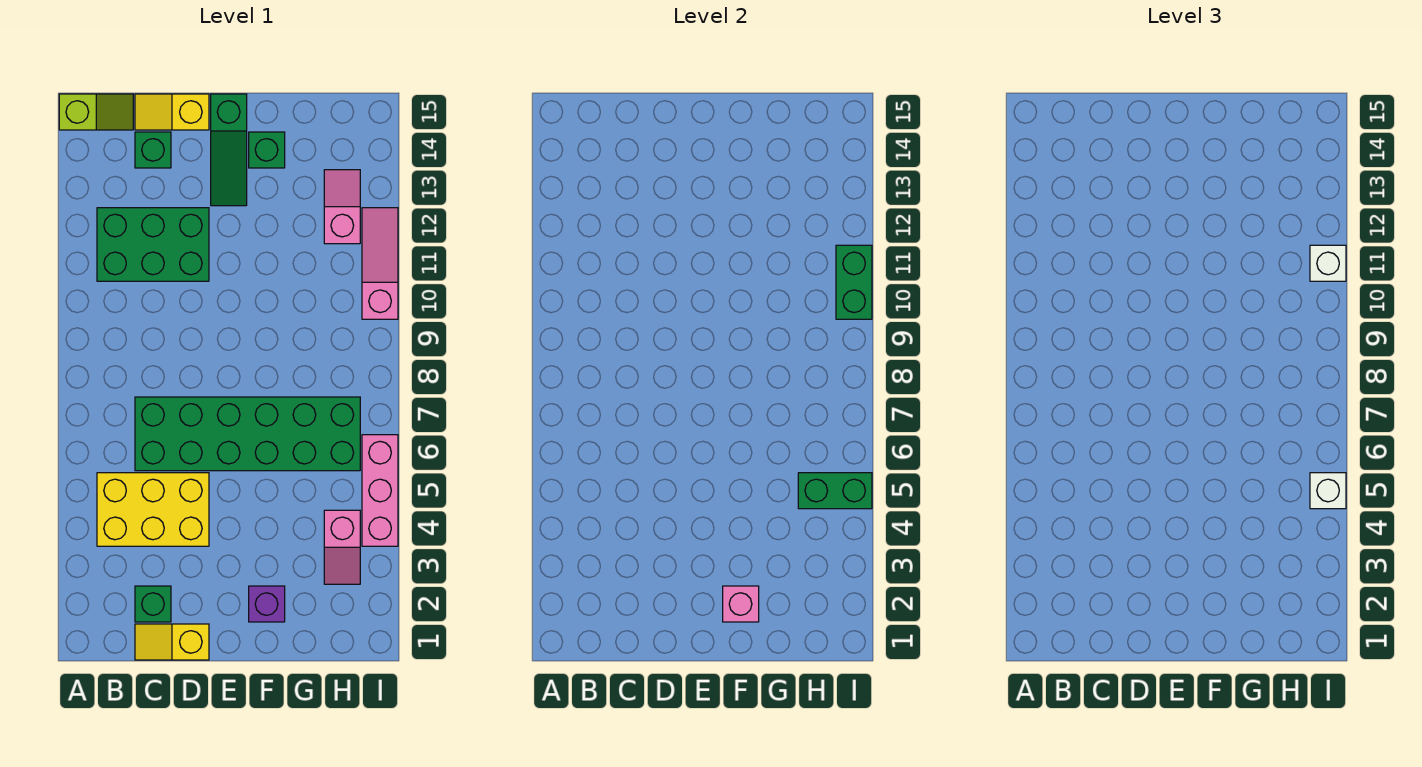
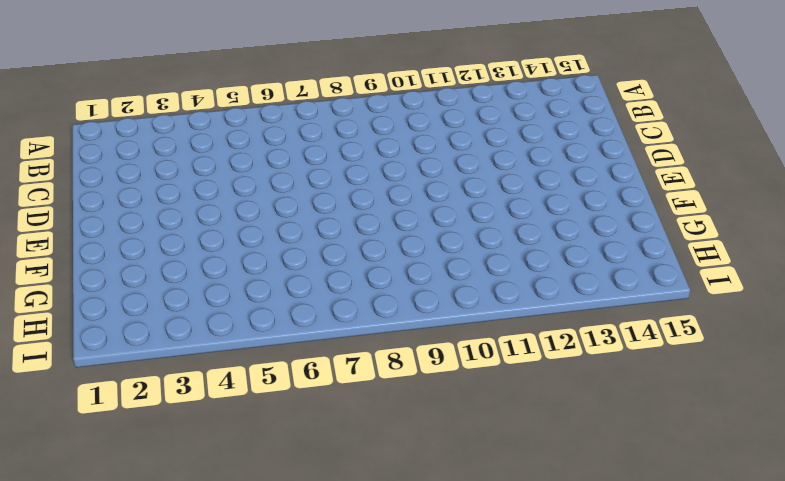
none -> lime slope A15:B15 level 1 top A
none -> yellow brick B4:D5 level 1
none -> green brick B11:D12 level 1

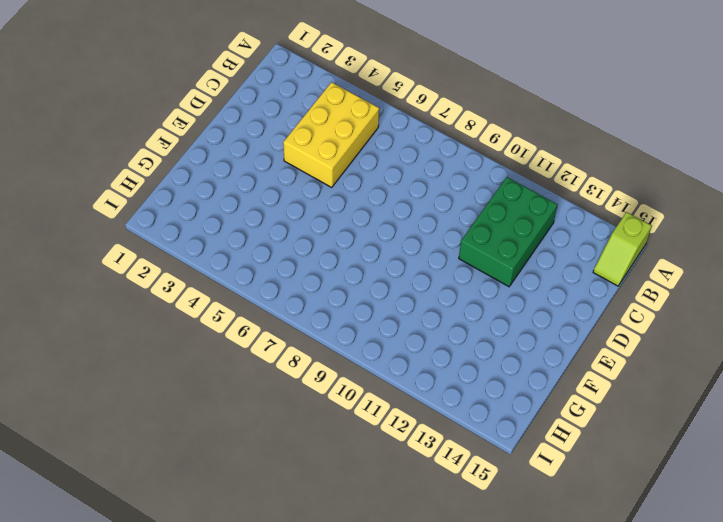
none -> yellow slope C1:D1 level 1 top D
none -> green brick C2 level 1
none -> green brick C6:H7 level 1

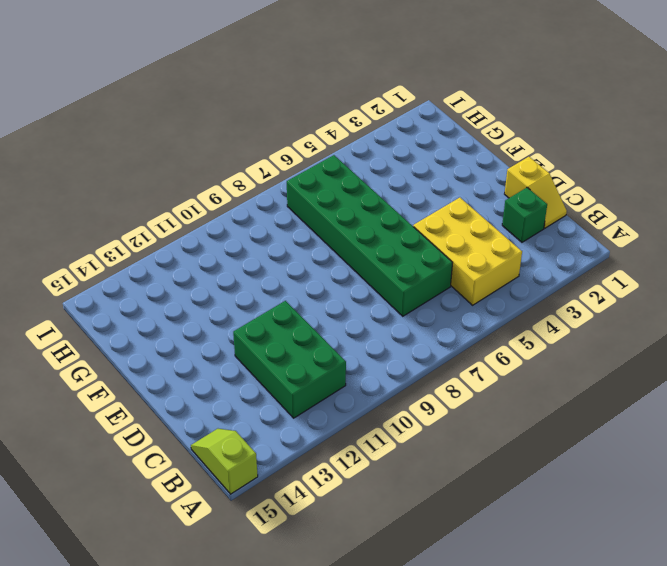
none -> green brick C14 level 1
none -> yellow slope C15:D15 level 1 top D
none -> green slope E13:E15 level 1 top 15

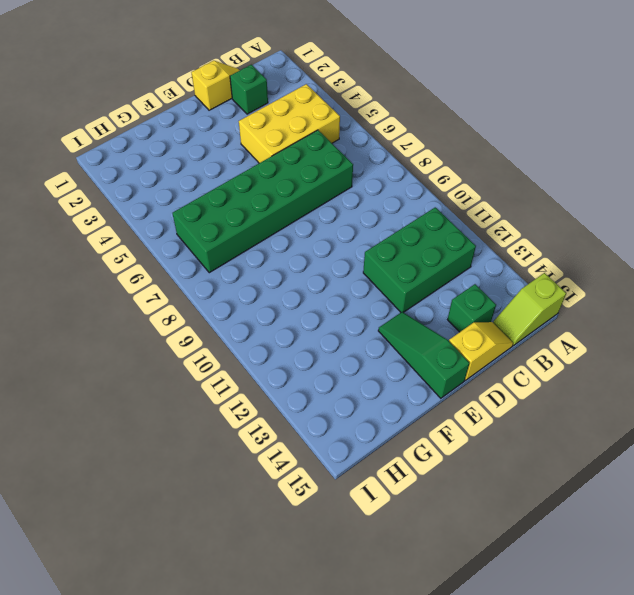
none -> purple brick F2 level 1
none -> green brick F14 level 1
none -> pink slope H3:H4 level 1 top 4

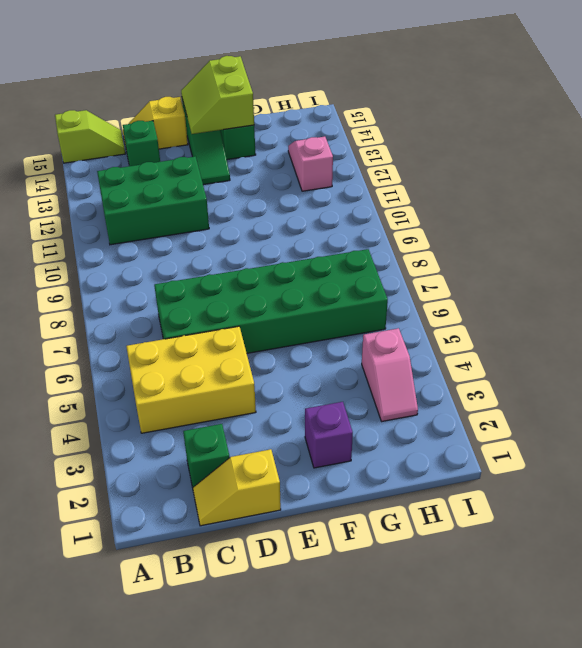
lime slope E14:F15 level 2 top F -> none
none -> pink brick I4:I6 level 1
none -> pink slope I10:I12 level 1 top 10
none -> pink brick F2 level 2

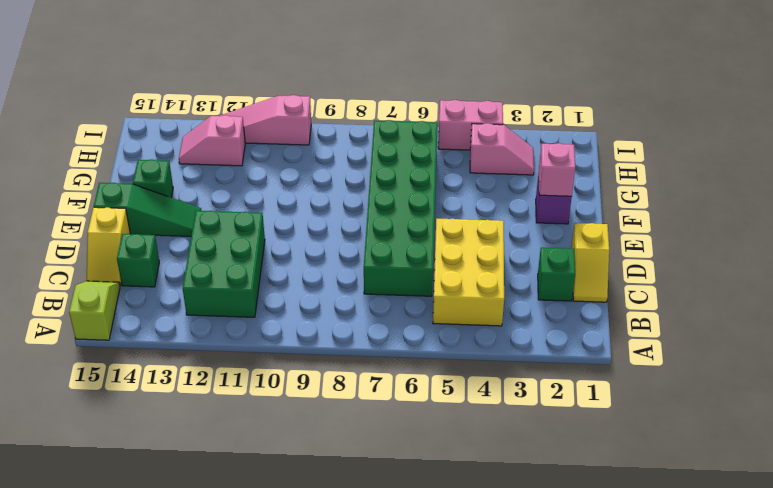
pink brick I4:I5 level 1 -> pink brick I4:I6 level 1
none -> green brick H5:I5 level 2
none -> green brick I10:I11 level 2
none -> white brick I5 level 3

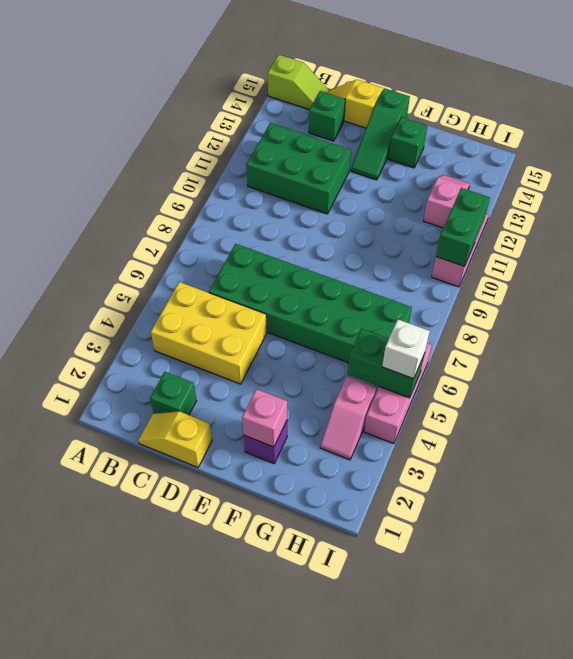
none -> white brick I11 level 3

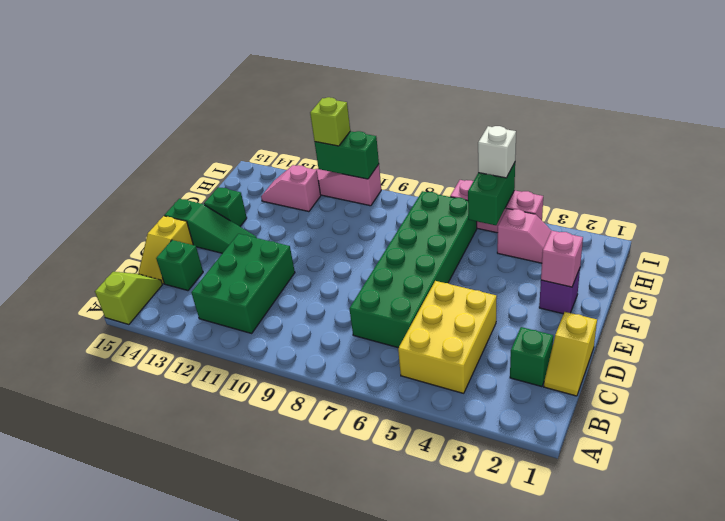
lime brick I11 level 3 -> white brick I11 level 3

